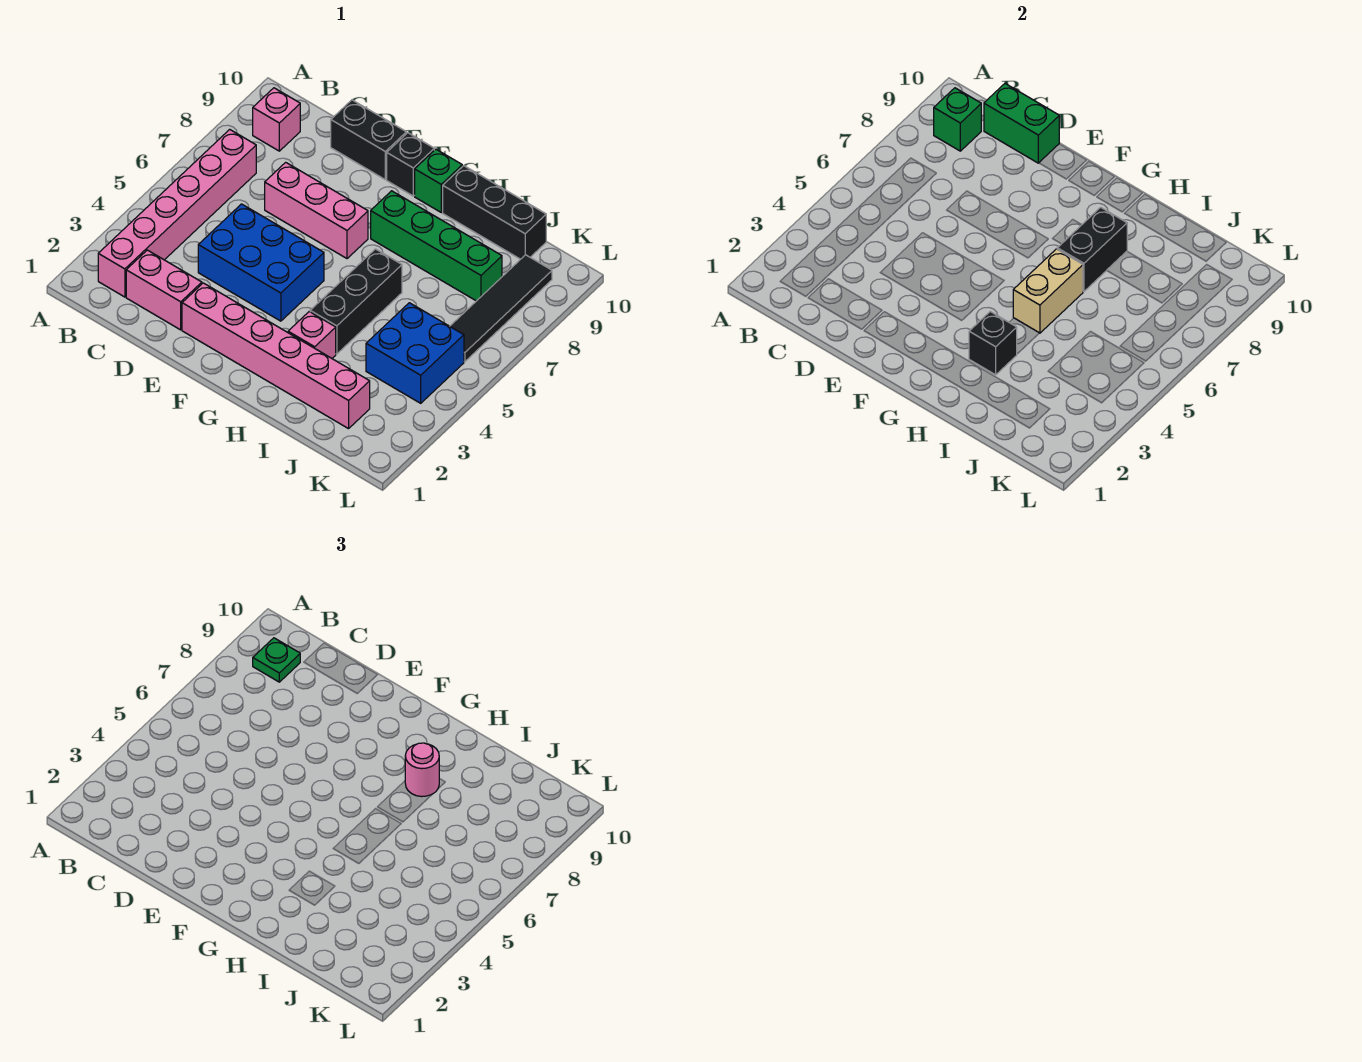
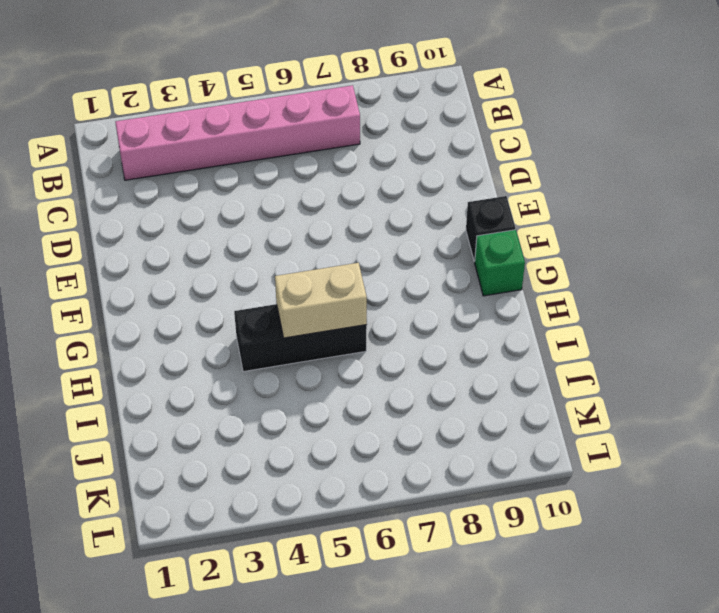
none -> pink brick B9 level 1
none -> pink brick C2:D2 level 1
none -> blue brick D4:F5 level 1

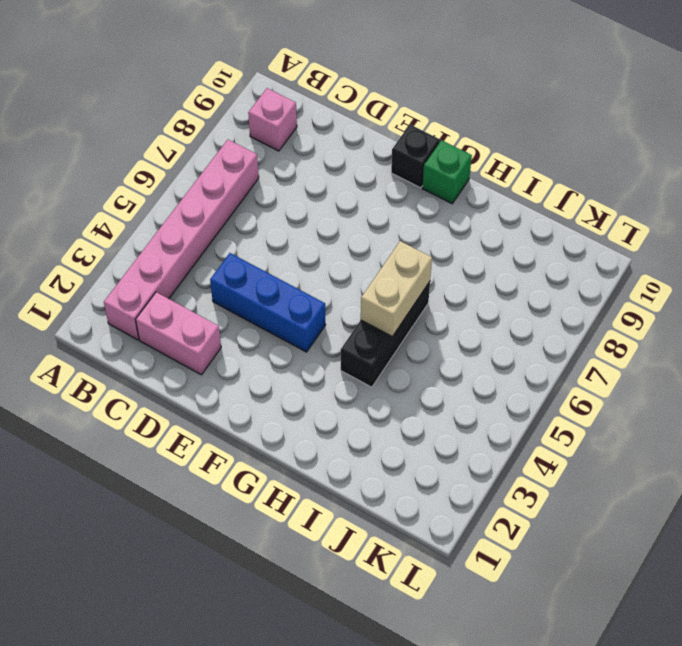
blue brick D4:F4 level 1 -> blue brick D4:F5 level 1
none -> pink brick D7:F7 level 1
none -> black brick D10:E10 level 1
none -> pink brick E2:J2 level 1

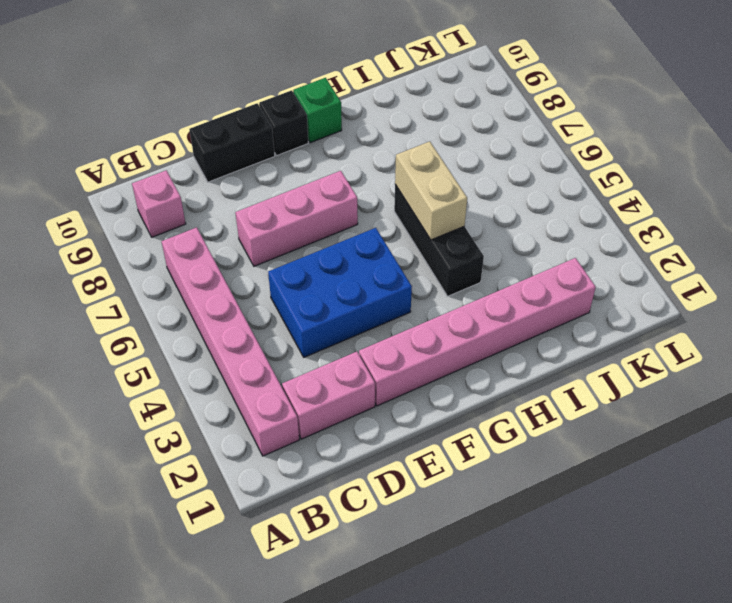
none -> green brick G8:J8 level 1
none -> pink brick H3 level 1
none -> black brick H10:J10 level 1

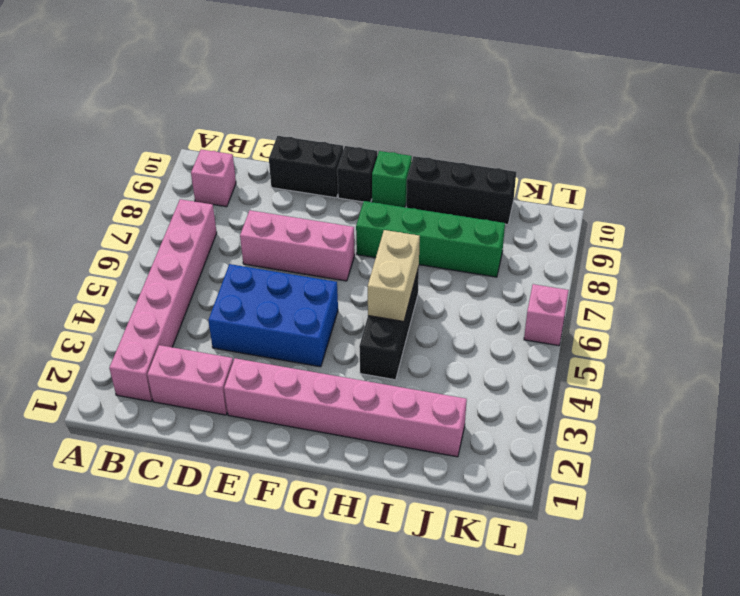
pink brick L6 level 1 -> pink brick H3 level 1
none -> blue brick J4:K5 level 1
none -> black tile K6:K9 level 1
none -> green brick B9 level 2

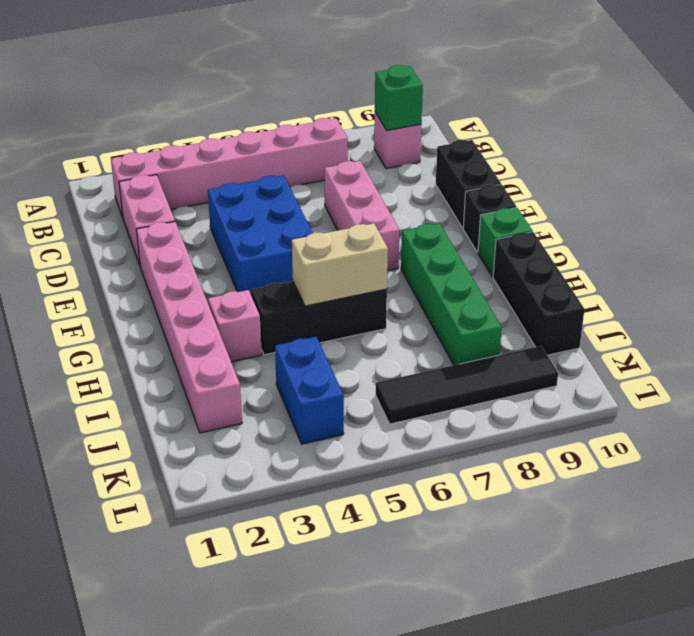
blue brick J4:K4 level 1 -> blue brick J4:K5 level 1
none -> green brick C10:D10 level 2
none -> black brick H3 level 2
none -> black brick H7:H8 level 2

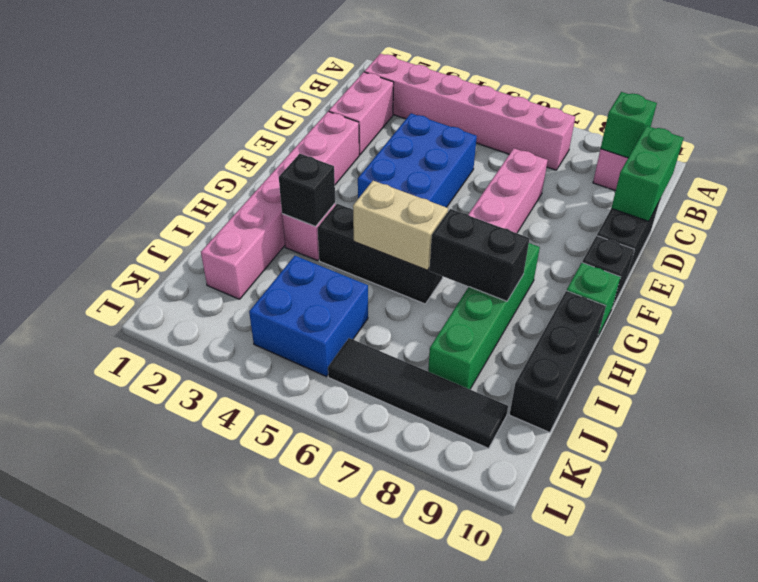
none -> green plate B9 level 3
none -> pink round brick H8 level 3

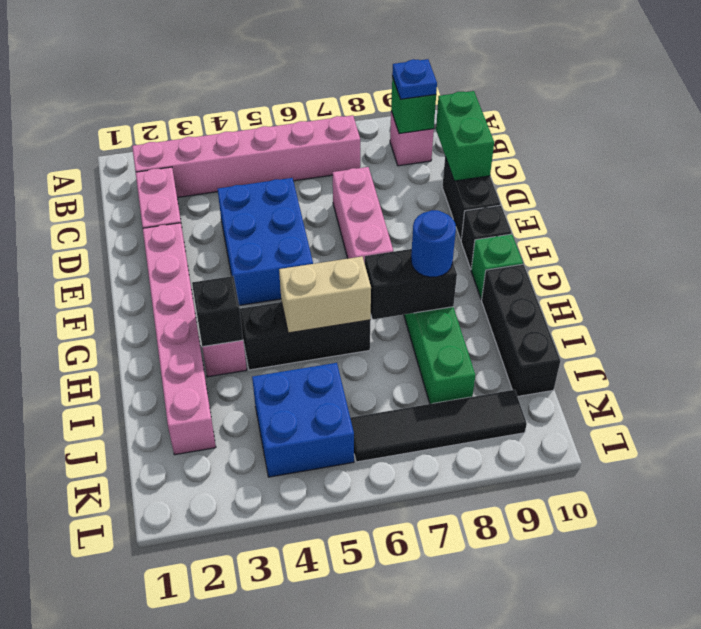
blue plate B9 level 3 -> green plate B9 level 3
blue round brick H8 level 3 -> pink round brick H8 level 3

